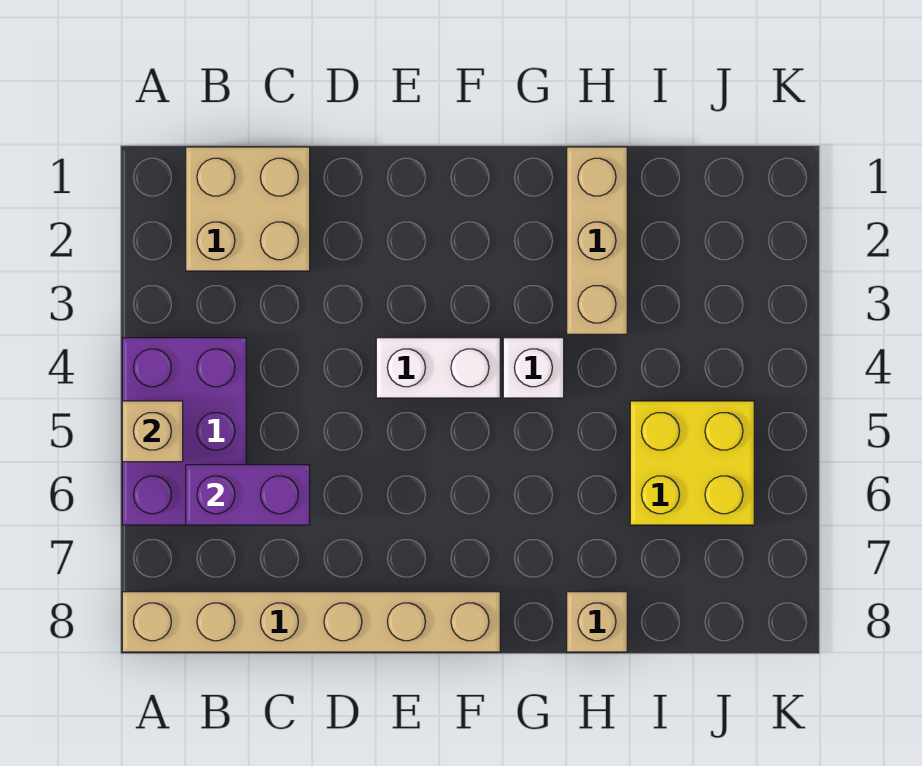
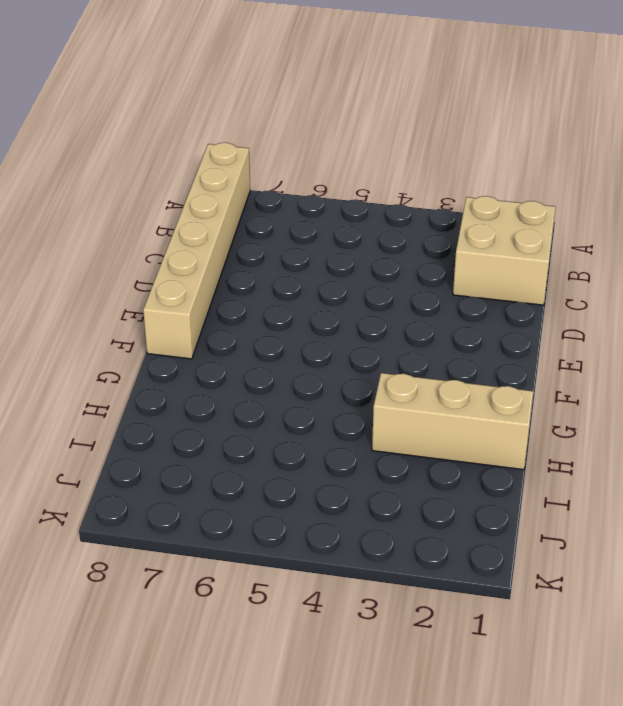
none -> purple brick A4:B6 level 1
none -> white brick E4:F4 level 1

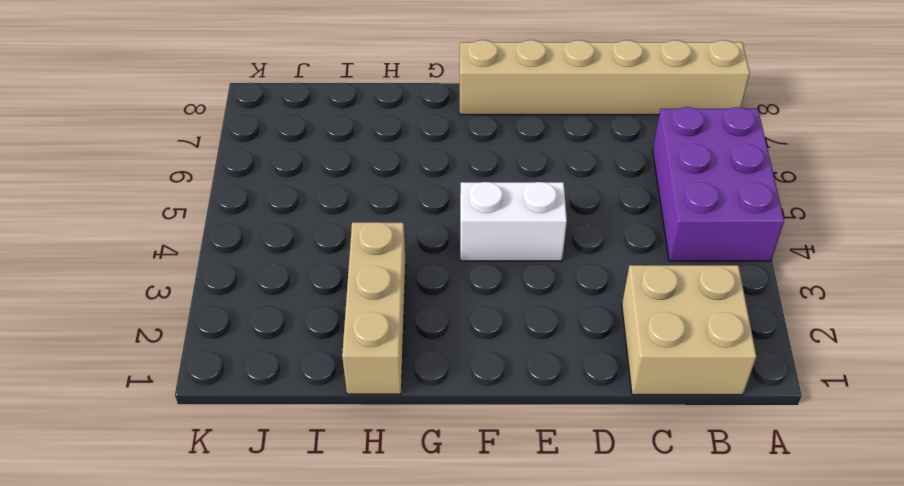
none -> white brick G4 level 1
none -> tan brick H8 level 1

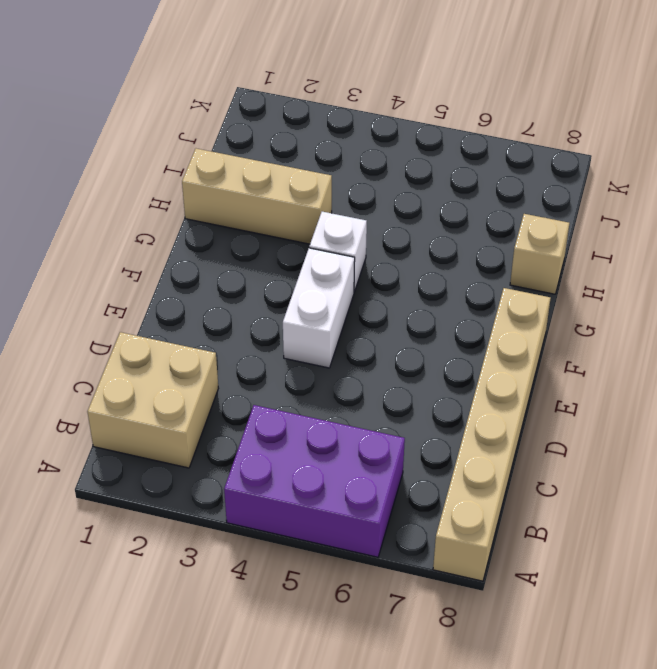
none -> yellow brick I5:J6 level 1
none -> tan brick A5 level 2

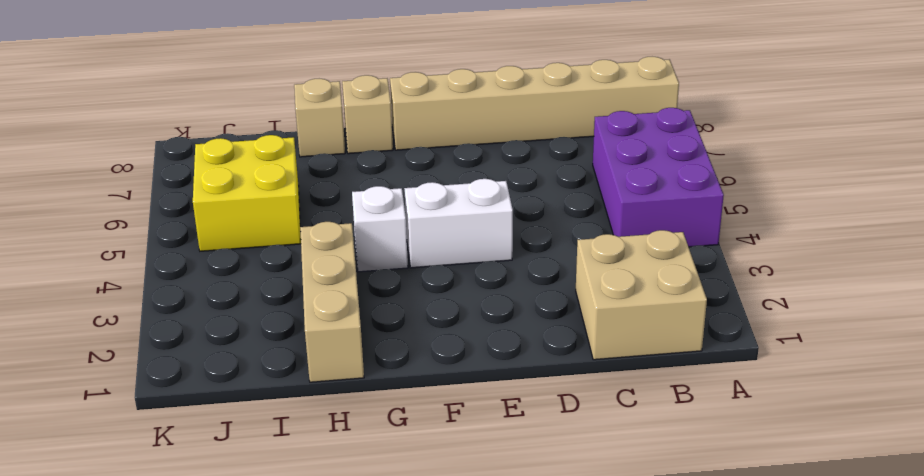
tan brick G8 level 1 -> tan brick A5 level 2
none -> purple brick B6:C6 level 2

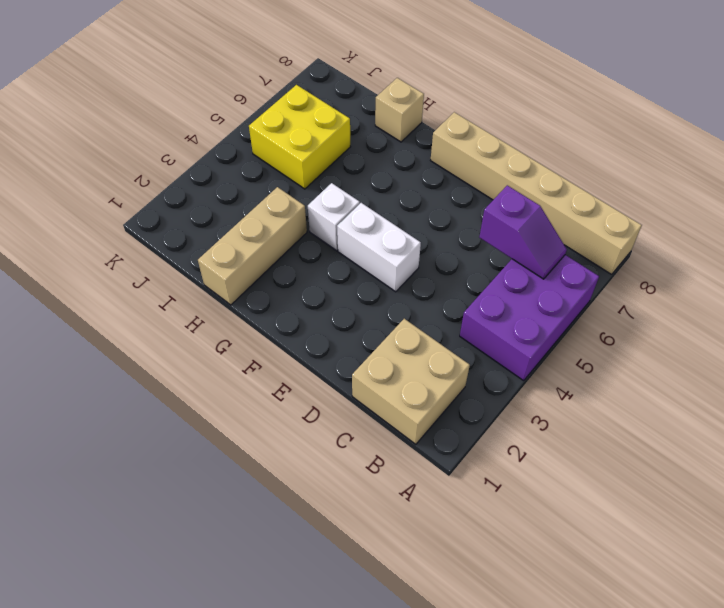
purple slope B6:C6 level 2 top C -> purple brick B6:C6 level 2
none -> tan brick A5 level 2

